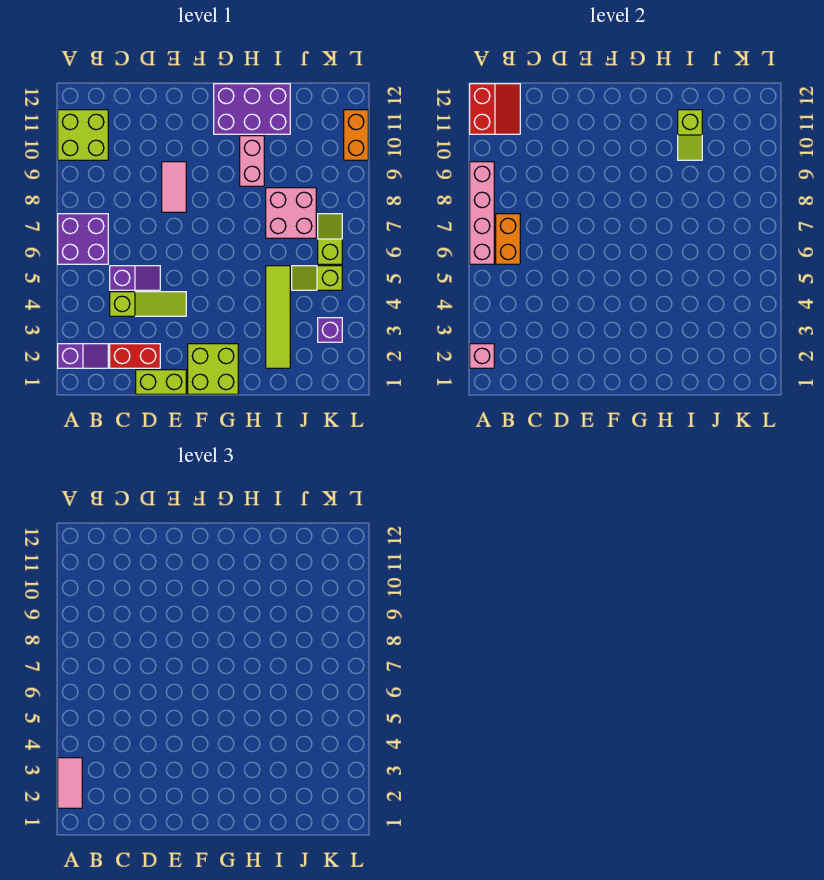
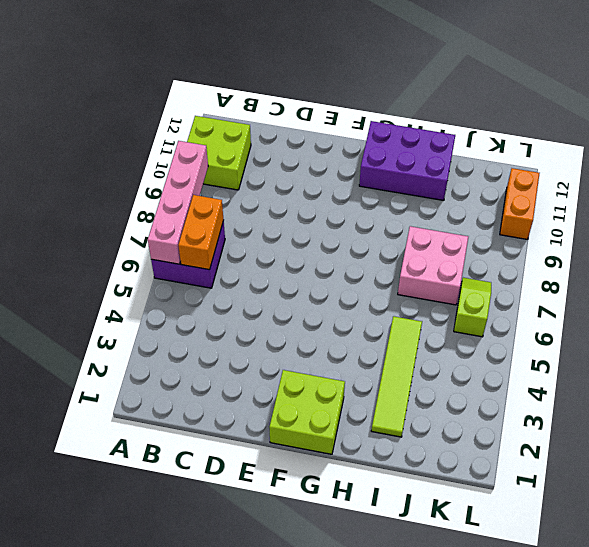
none -> purple slope A2:B2 level 1 top A
none -> red brick C2:D2 level 1
none -> lime slope C4:E4 level 1 top C

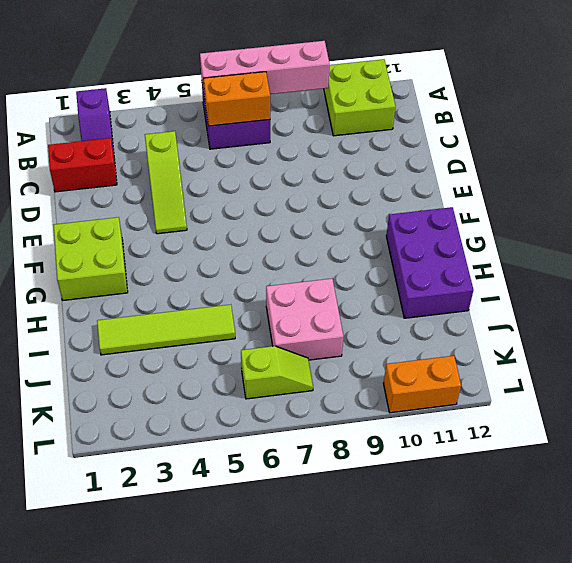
red brick C1:C2 level 1 -> red brick C2:D2 level 1
none -> purple slope C5:D5 level 1 top C
none -> lime brick D1:E1 level 1
none -> pink tile E8:E9 level 1

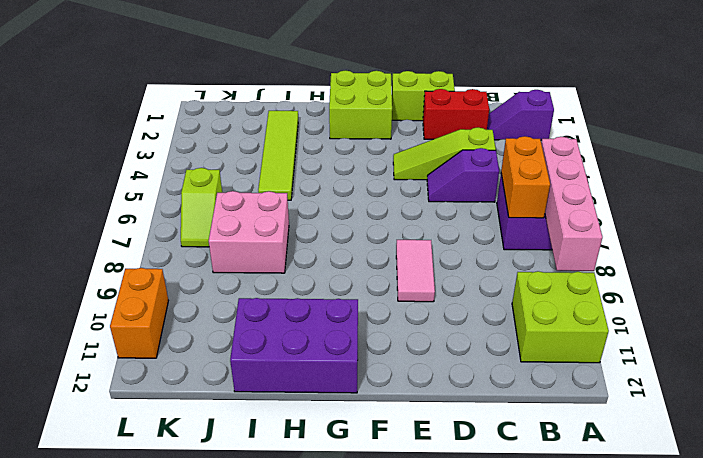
none -> pink brick H9:H10 level 1
none -> lime slope J5:K5 level 1 top K
none -> purple brick K3 level 1

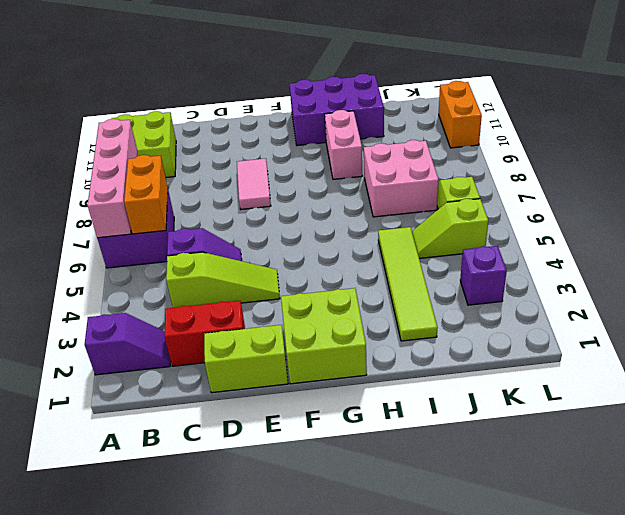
none -> pink brick A2 level 2
none -> red slope A11:B12 level 2 top A
none -> lime slope I10:I11 level 2 top 11

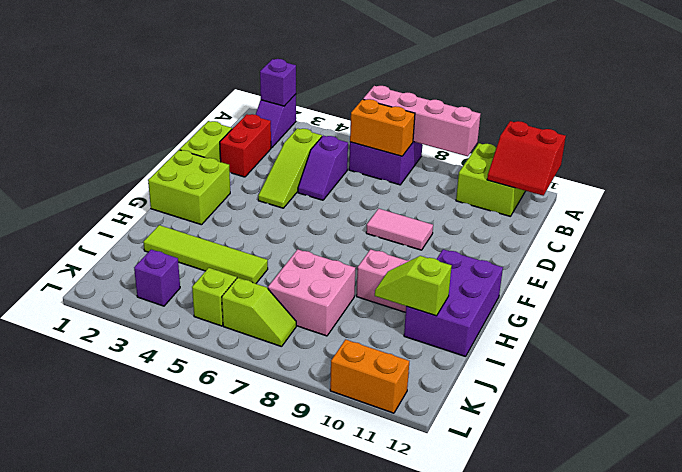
purple brick A2 level 2 -> pink brick A2 level 2
none -> pink tile A2:A3 level 3

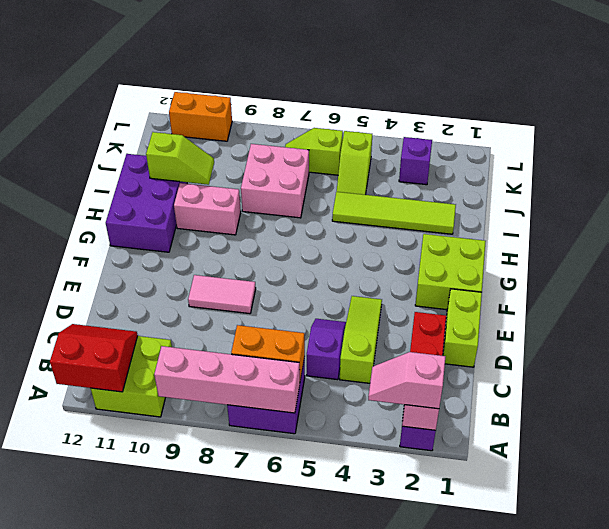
pink slope A2:A3 level 3 top 2 -> pink tile A2:A3 level 3

